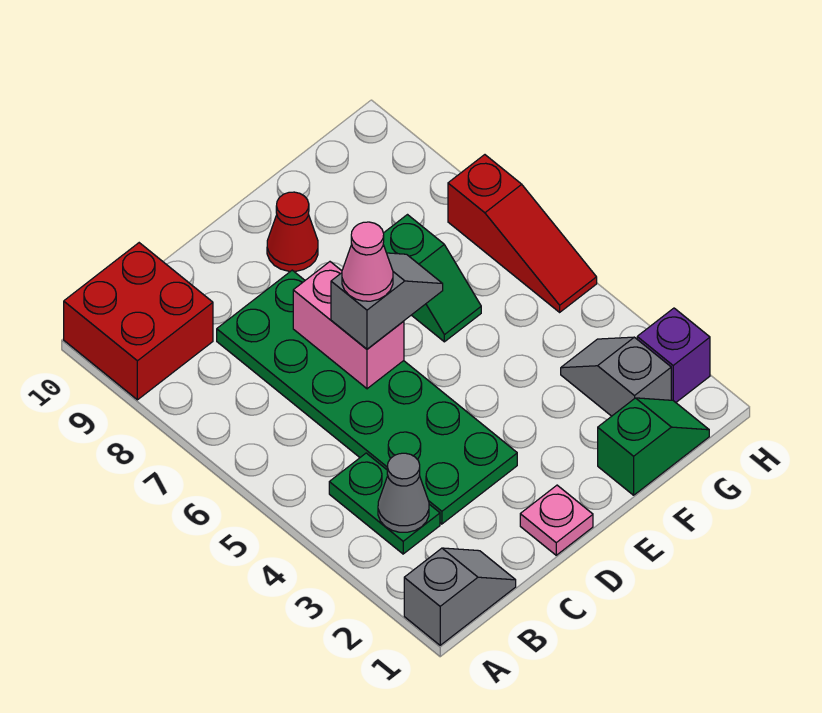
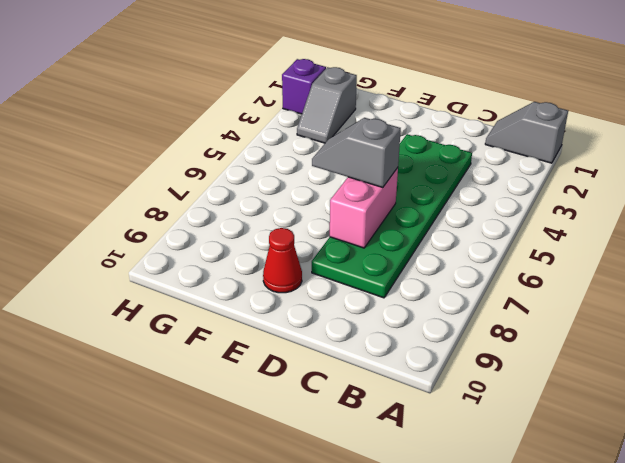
none -> red brick A9:B10 level 1
none -> green plate B3:B4 level 1
none -> pink plate D1 level 1

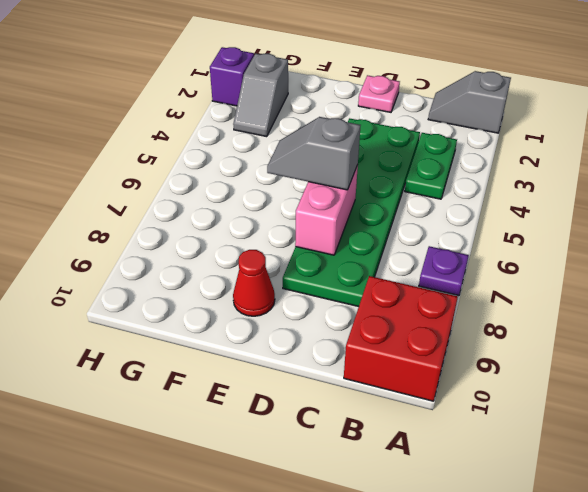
purple plate A7 level 1 -> none
none -> green slope F1:G1 level 1 top F
none -> green slope F6:F7 level 1 top 7
none -> red slope H5:H7 level 1 top 7

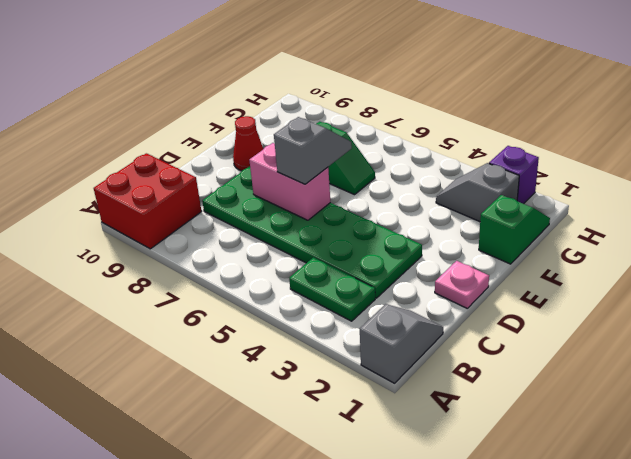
none -> red slope H5:H7 level 1 top 7
none -> grey cone B3 level 2
none -> pink cone D6 level 4

